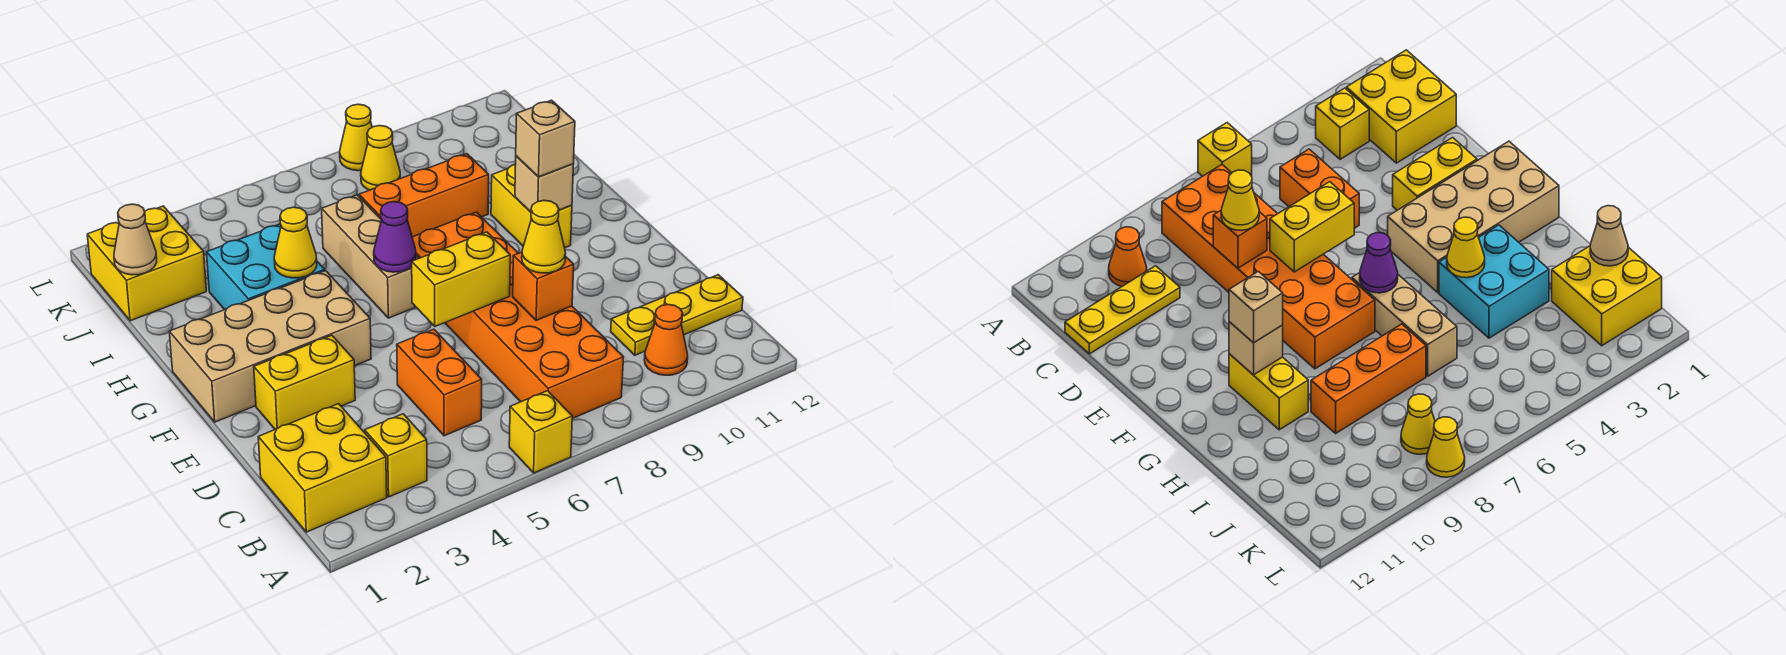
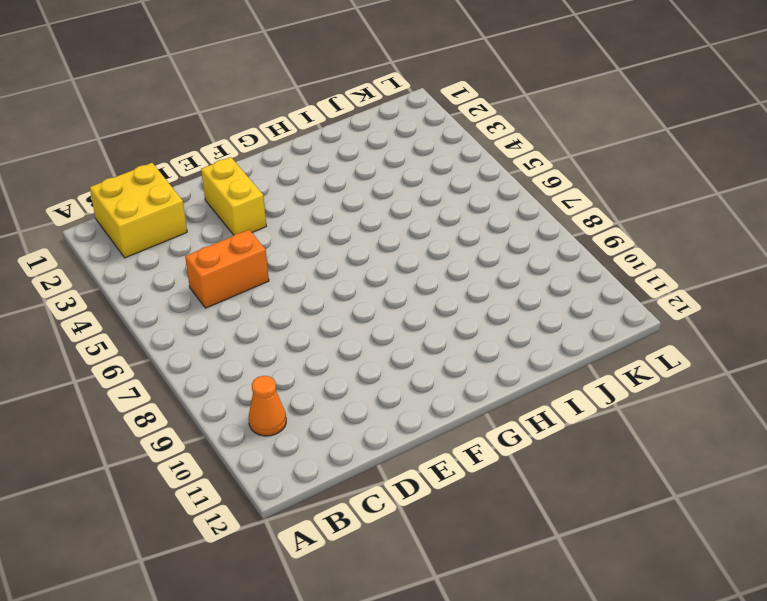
none -> yellow brick A6 level 1
none -> yellow brick B3 level 1
none -> orange brick B7:G8 level 1

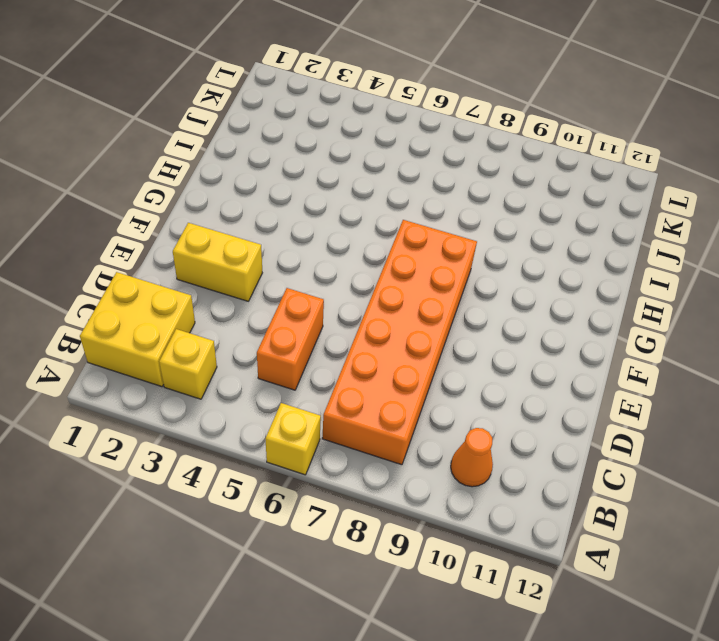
none -> yellow plate C10:C12 level 1
none -> tan brick F1:G4 level 1
none -> tan brick G6:I6 level 1

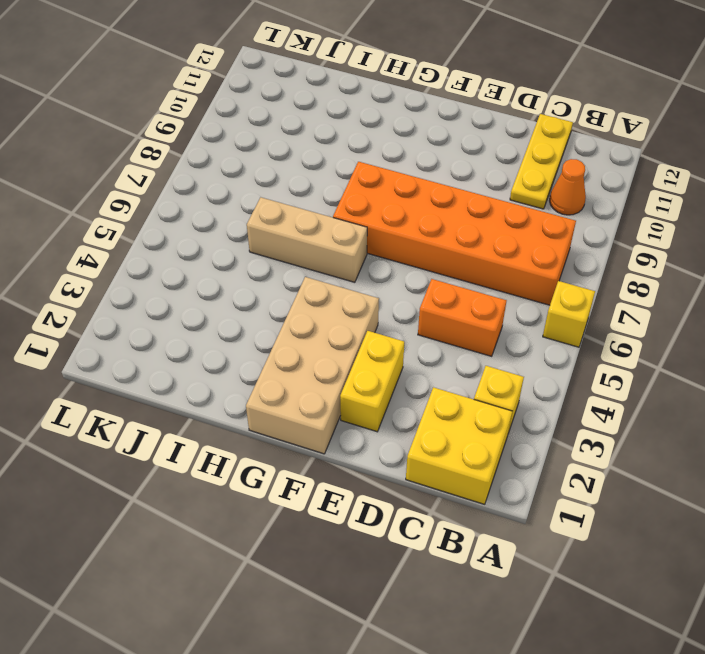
none -> yellow brick G10:H10 level 1
none -> cyan brick H3:I4 level 1
none -> orange brick I7:I9 level 1

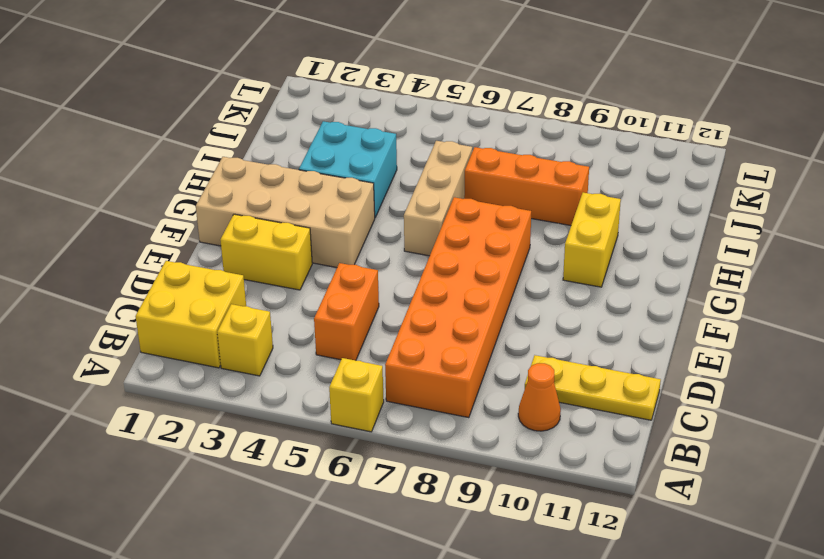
none -> yellow brick J1:K2 level 1
none -> yellow cone K8 level 1
none -> yellow cone L8 level 1

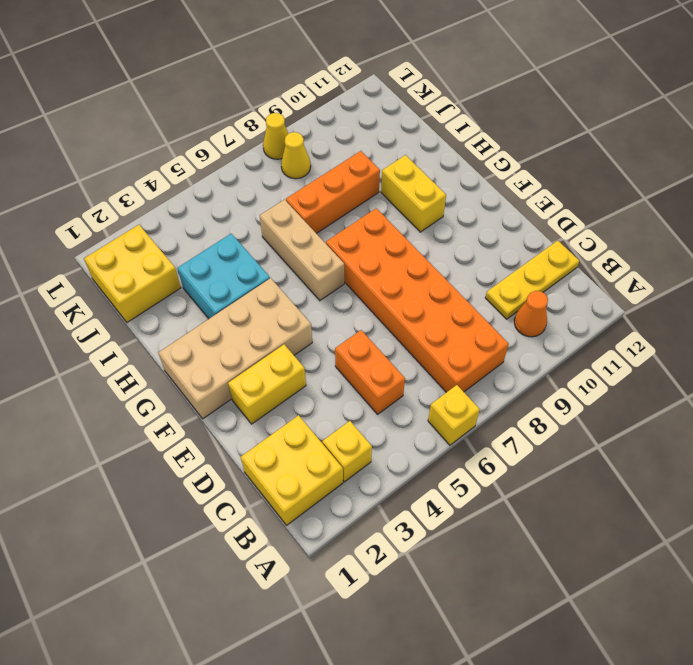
none -> orange brick D8 level 2
none -> yellow brick E6:E7 level 2
none -> purple cone G6 level 2

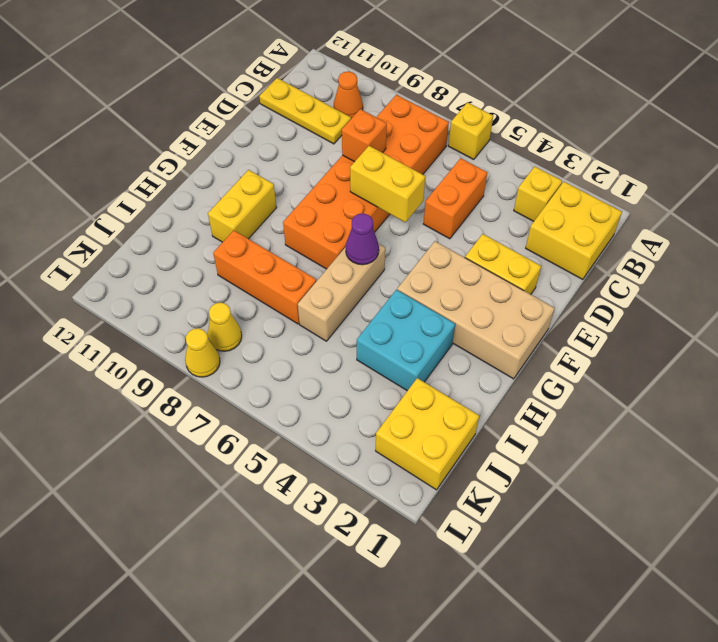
none -> tan brick G10 level 2
none -> yellow cone H4 level 2
none -> tan cone J1 level 2

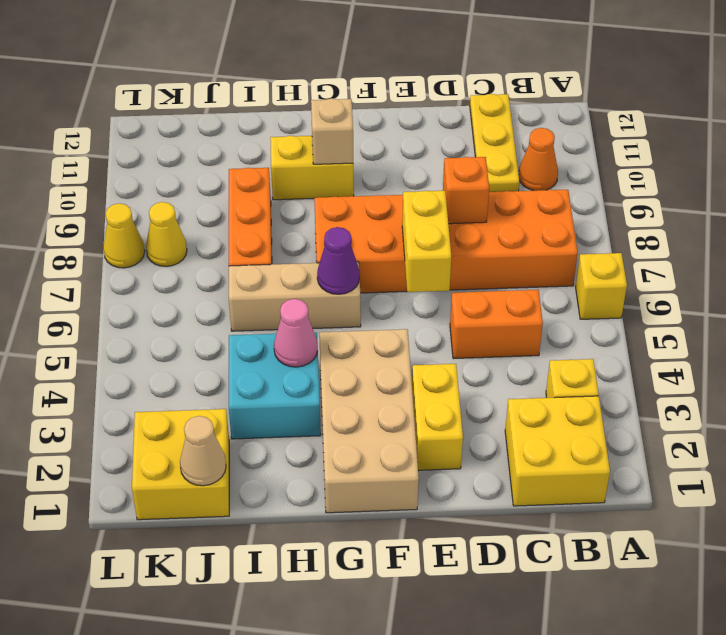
pink cone H4 level 2 -> yellow cone H4 level 2
none -> yellow cone D8 level 3
none -> tan brick G10 level 3

